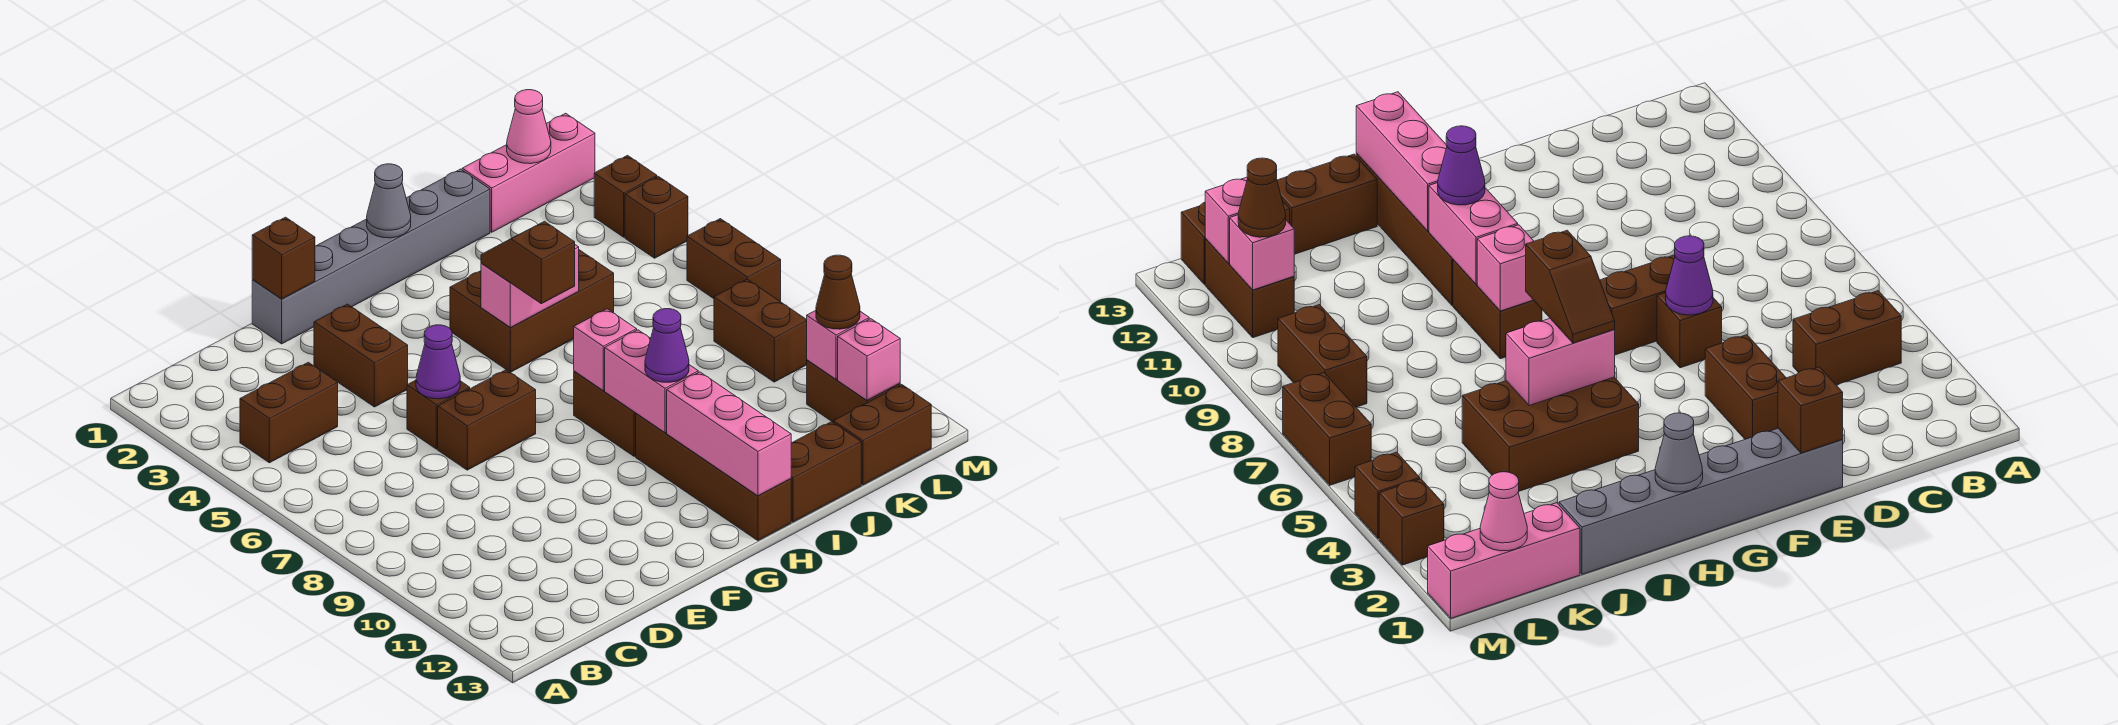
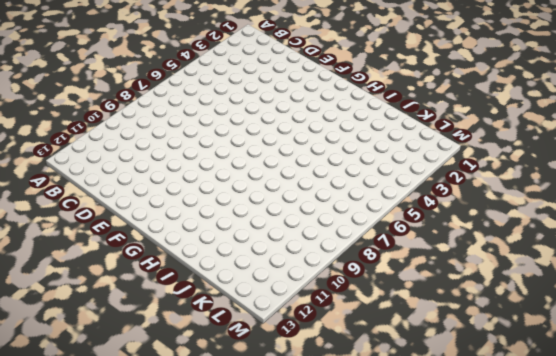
none -> brown brick B4:C4 level 1
none -> grey brick E1:J1 level 1
none -> brown brick E3:E4 level 1

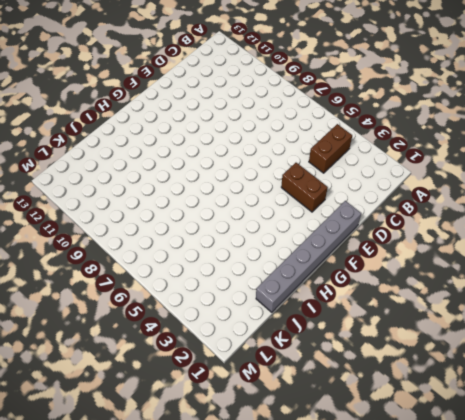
none -> brown brick E6 level 1
none -> brown brick E7:F7 level 1
none -> brown brick H4:J5 level 1

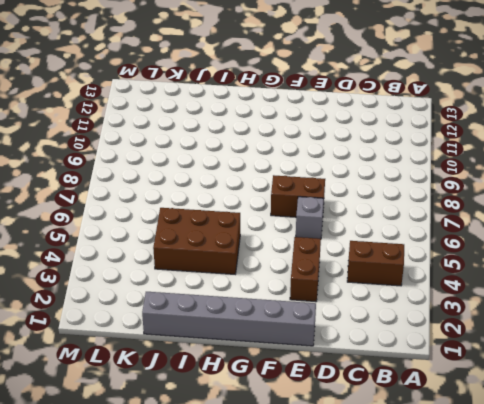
grey brick E6 level 1 -> brown brick E6 level 1
none -> brown brick H8:H9 level 1
none -> brown brick H10:H13 level 1
none -> brown brick I13:J13 level 1

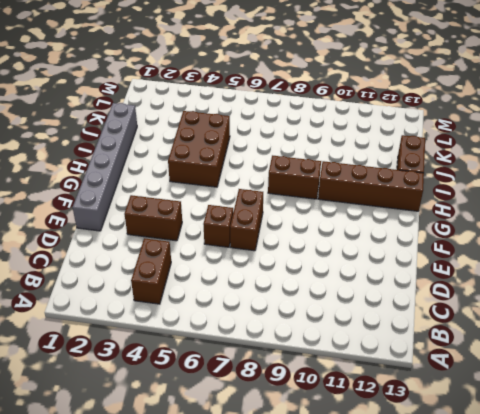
none -> pink brick K1:M1 level 1
none -> brown brick K13:L13 level 1
none -> brown brick L8:L9 level 1

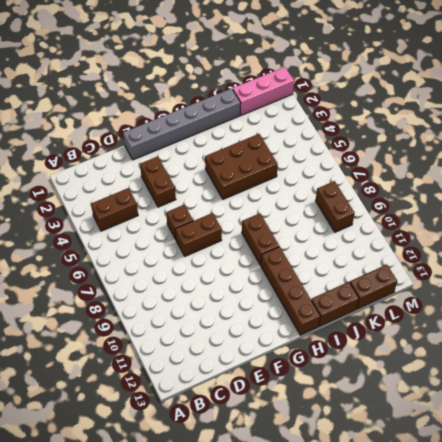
none -> brown brick L11:L12 level 1
none -> brown brick M3 level 1
none -> brown brick M4 level 1

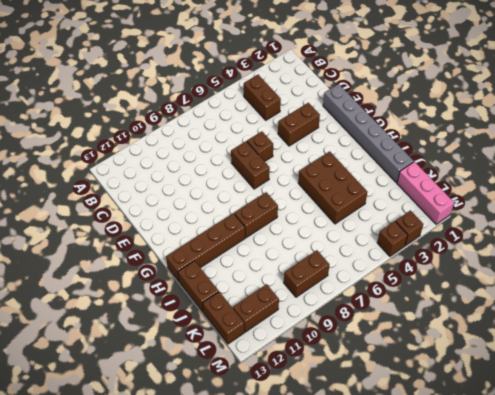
none -> brown brick M6:M7 level 1
none -> brown brick E1 level 2
none -> purple cone E6 level 2

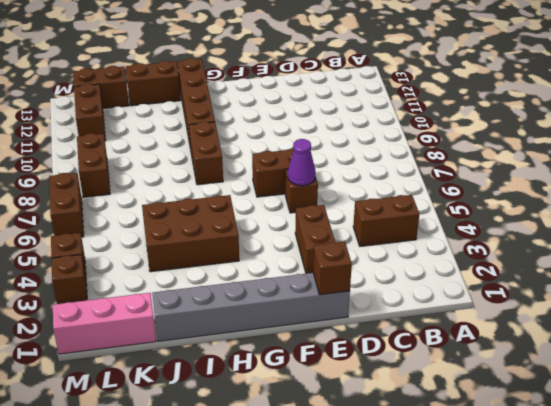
none -> grey cone H1 level 2
none -> pink brick H5:I5 level 2
none -> pink brick H8 level 2

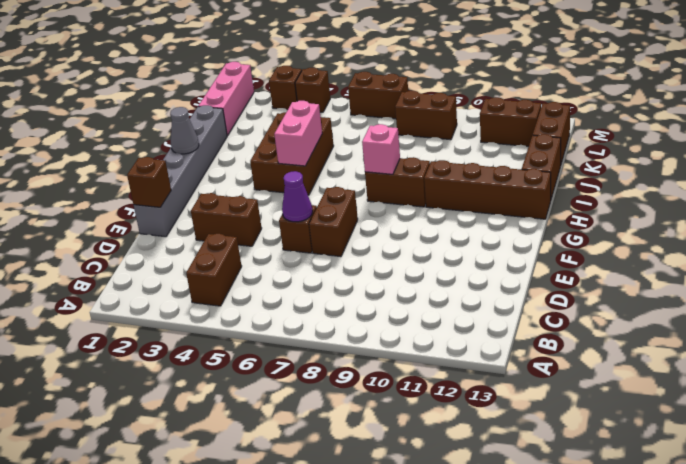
none -> pink brick H9:H10 level 2
none -> pink brick H11:H13 level 2
none -> pink cone L1 level 2

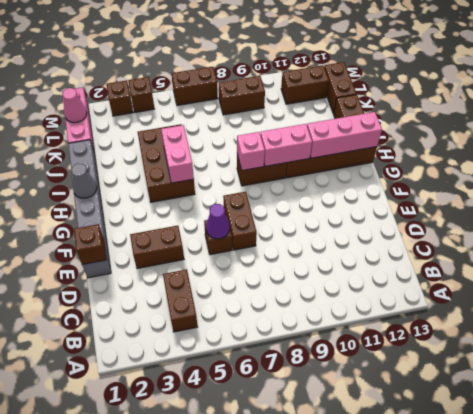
none -> pink brick L11 level 2
none -> pink brick L12 level 2
none -> brown slope H5:H6 level 3 top 6

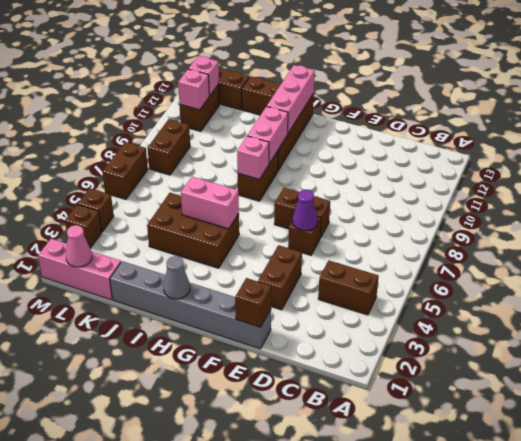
none -> brown slope H5:H6 level 3 top 6
none -> purple cone H10 level 3
none -> brown cone L11 level 3

